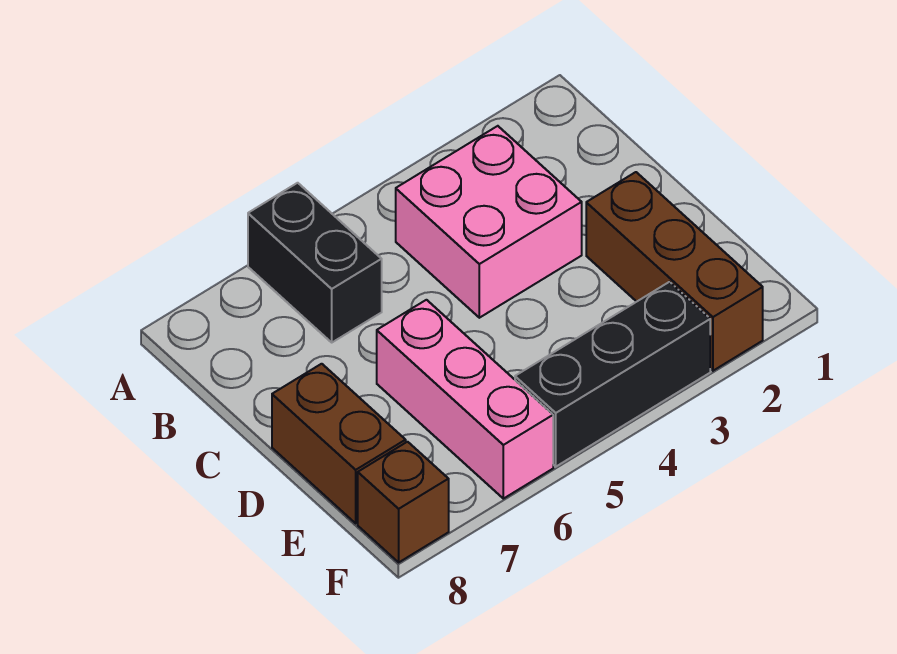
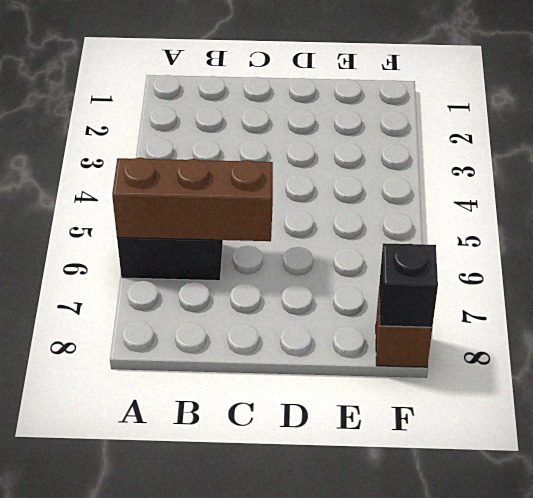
brown brick A6:C6 level 2 -> brown brick D2:F2 level 1
black brick F8 level 2 -> none
none -> pink brick B3:C4 level 1
none -> pink brick D6:F6 level 1

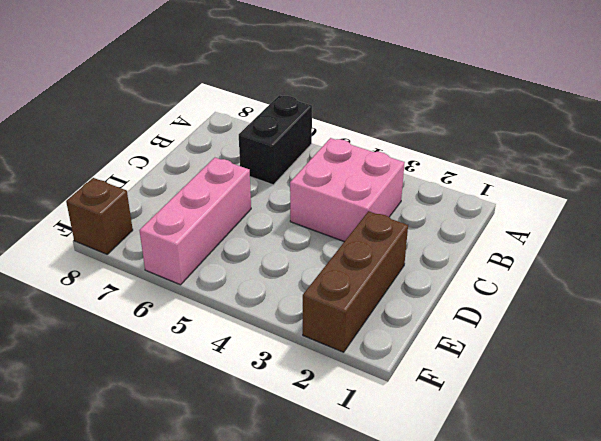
none -> brown brick D8:E8 level 1
none -> black brick F3:F5 level 1

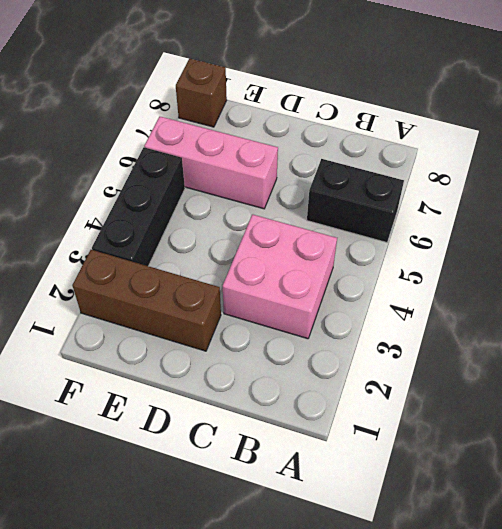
none -> brown brick D8:E8 level 1

